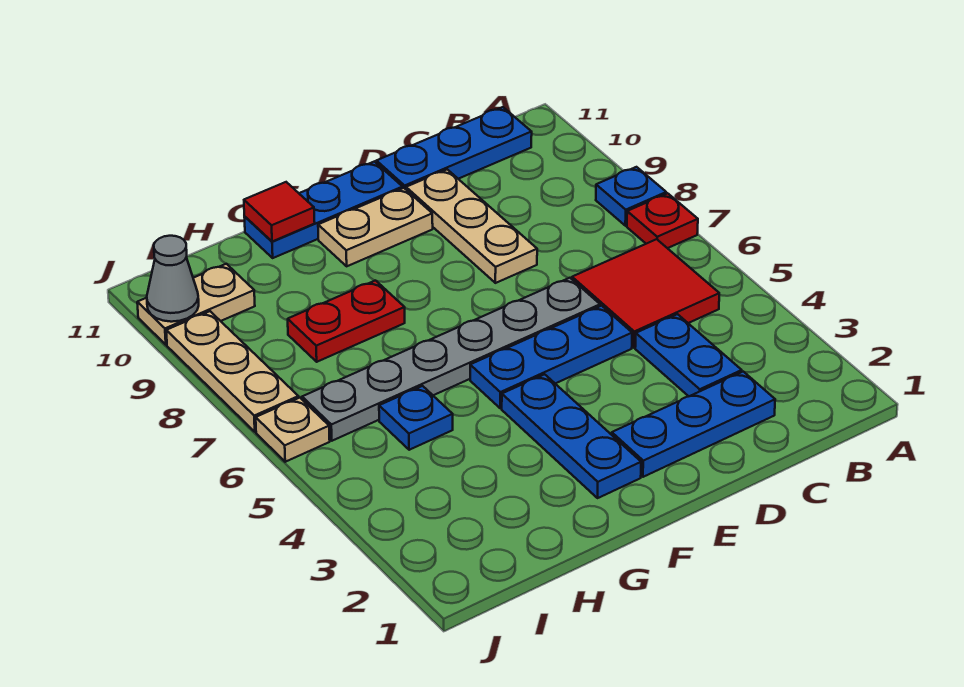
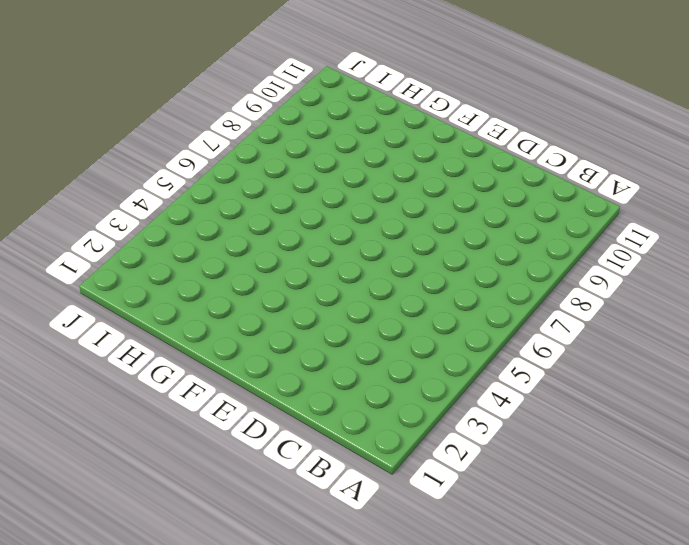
none -> red plate A7 level 1
none -> blue plate A8 level 1
none -> red tile B5:C6 level 1

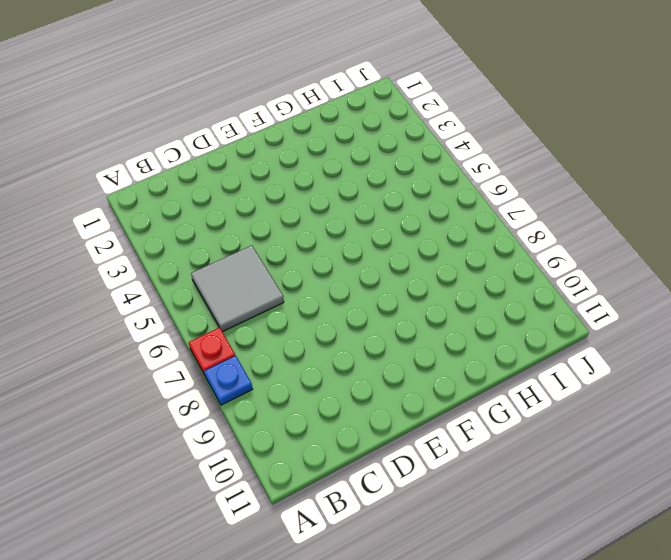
grey tile B5:C6 level 1 -> red tile B5:C6 level 1
none -> blue plate B11:D11 level 1
none -> blue plate C2:E2 level 1
none -> blue plate C3:C4 level 1

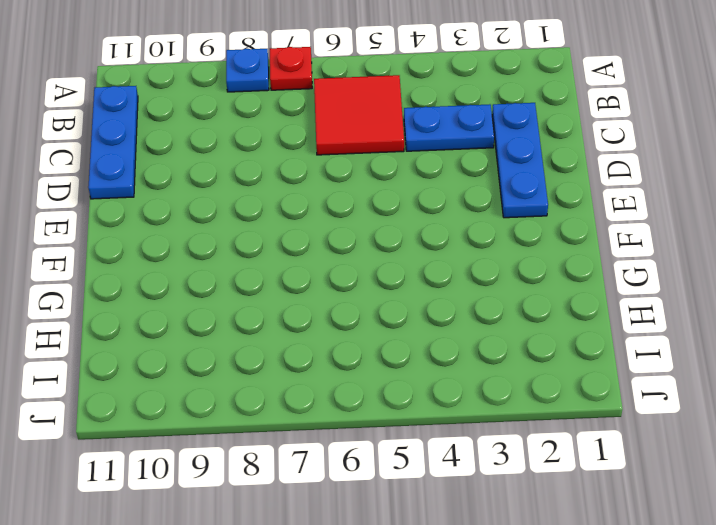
none -> blue plate D5:F5 level 1
none -> grey plate D6:I6 level 1
none -> tan plate D8:D10 level 1

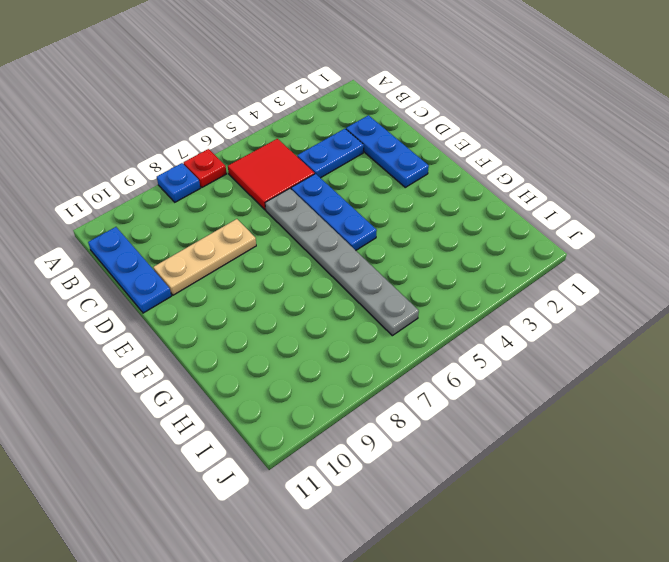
none -> tan plate E10:F10 level 1
none -> blue plate E11:G11 level 1
none -> blue plate F2:F4 level 1

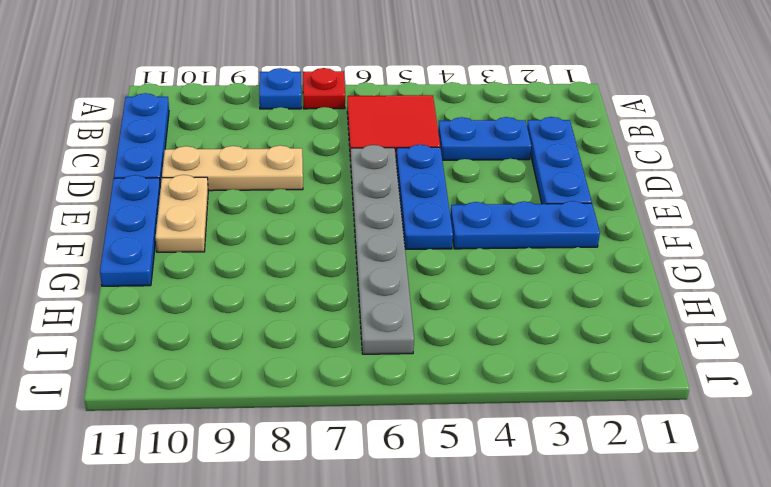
none -> red plate G8:H8 level 1
none -> blue plate H5 level 1
none -> tan plate I10:J10 level 1

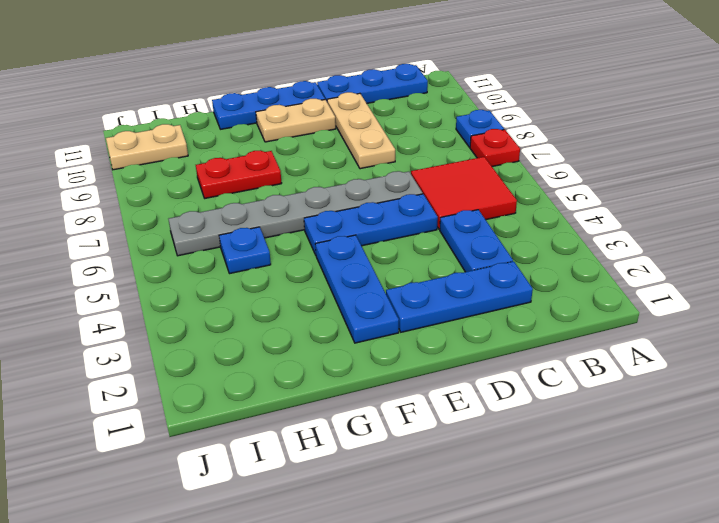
none -> tan plate J6 level 1
none -> tan plate J7:J9 level 1
none -> red tile G11 level 2

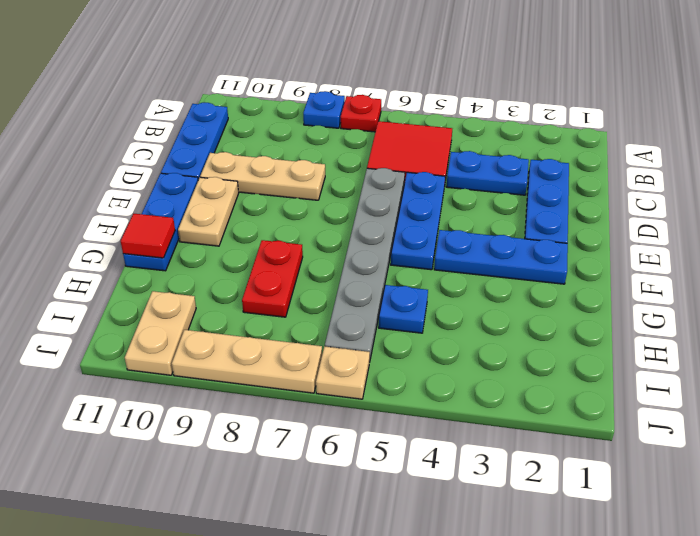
none -> grey cone J10 level 2

